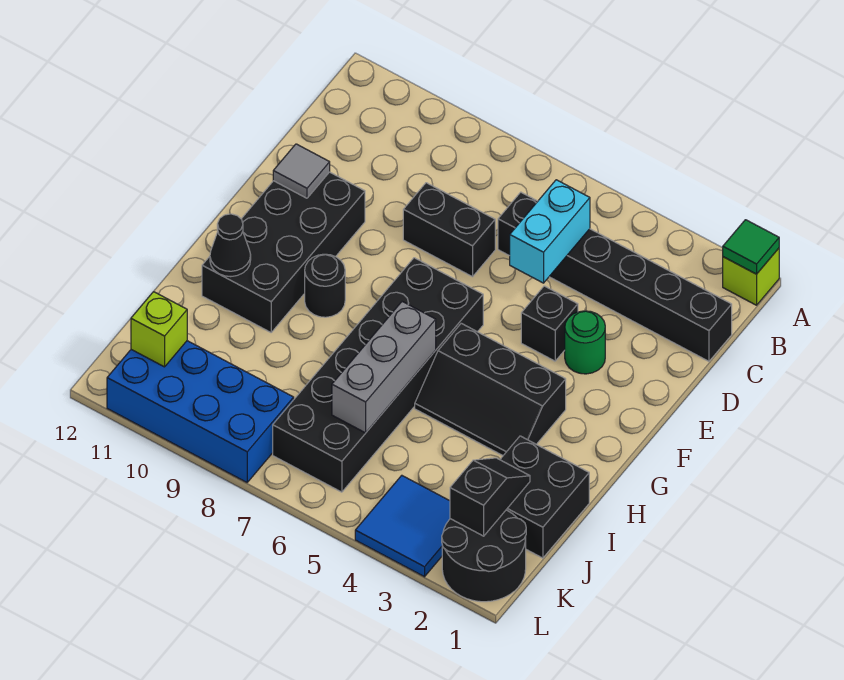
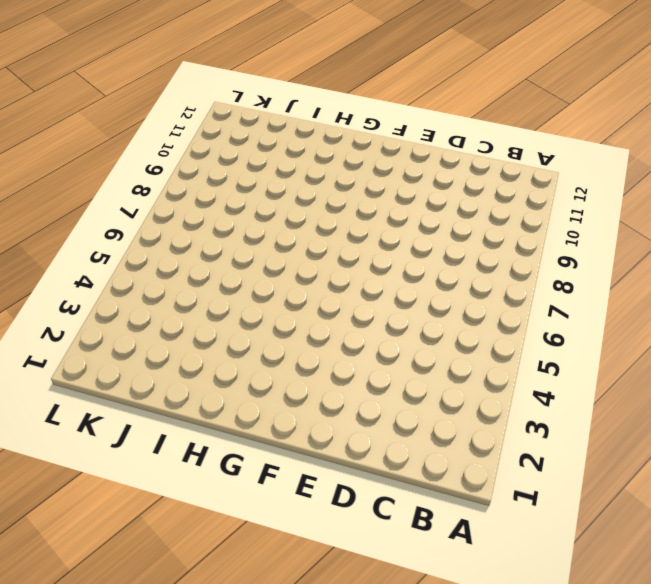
none -> lime brick A1 level 1
none -> black brick C1:C6 level 1
none -> black brick D7:D8 level 1

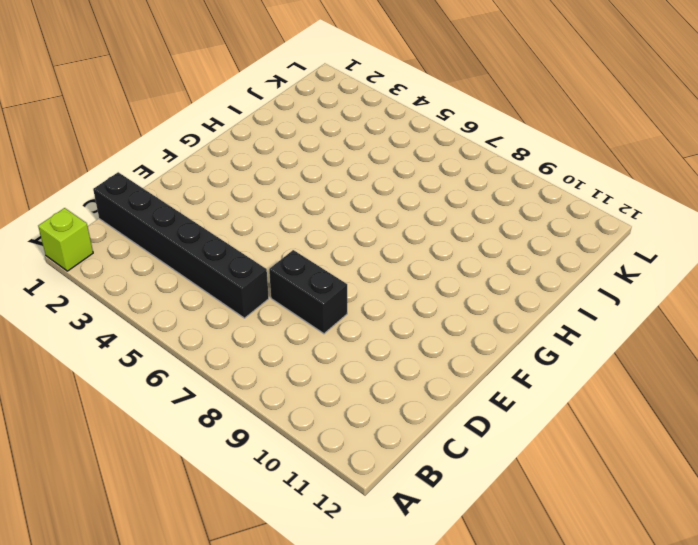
none -> green round brick E3 level 1
none -> black brick E4 level 1
none -> black brick E10:H11 level 1

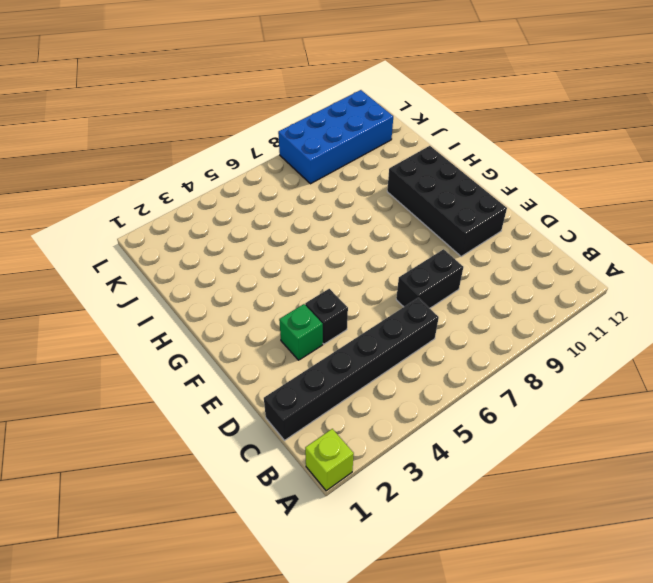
green brick E3 level 1 -> green round brick E3 level 1
none -> black brick F6:K7 level 1
none -> black slope G3:H5 level 1 top G
none -> black round brick G9 level 1

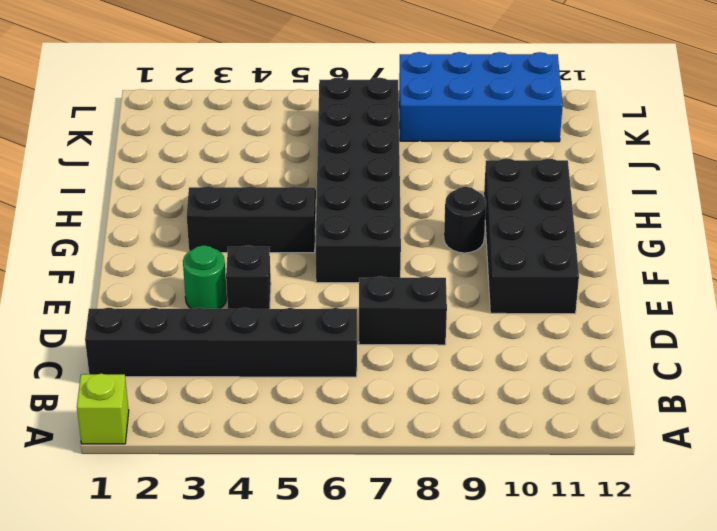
none -> black brick I1:J2 level 1
none -> black round brick K1:L2 level 1
none -> blue tile K3:L4 level 1

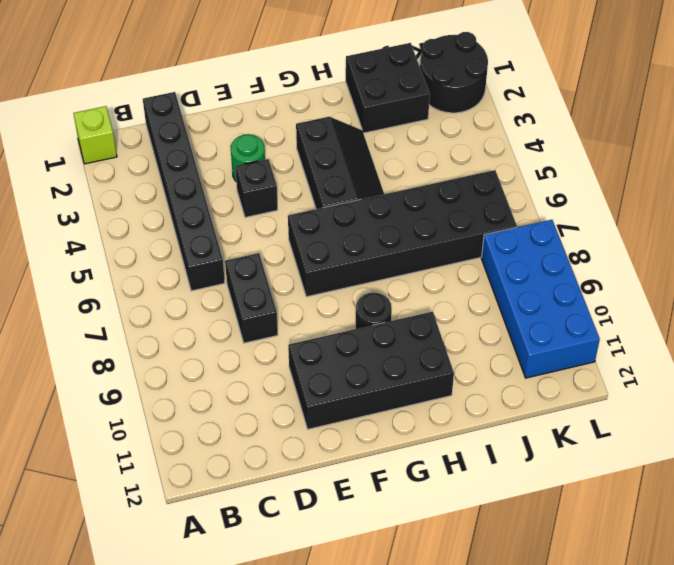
none -> blue tile K3:L4 level 1
none -> green tile A1 level 2
none -> cyan brick C5:D5 level 2

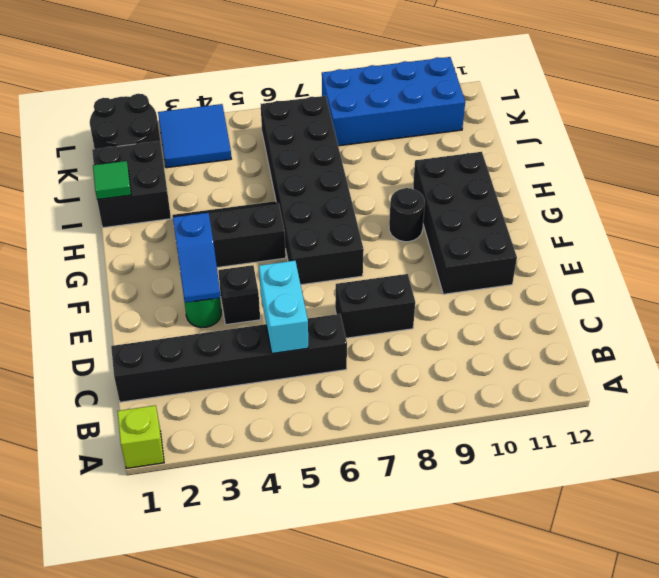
blue slope E3:F3 level 2 top F -> none
green tile I1 level 2 -> green tile A1 level 2
none -> grey tile E11 level 2
none -> grey brick H6:J6 level 2
none -> black cone H11 level 2

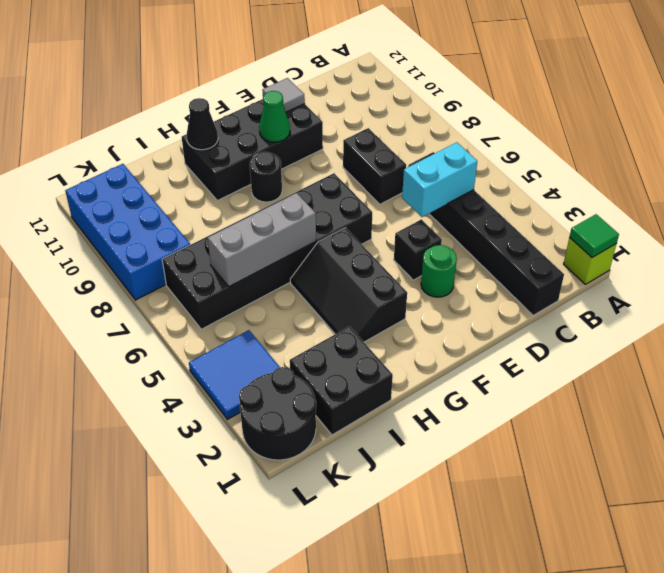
green cone F10 level 2 -> none
none -> black slope J2:K2 level 2 top K
none -> lime brick K11 level 2

